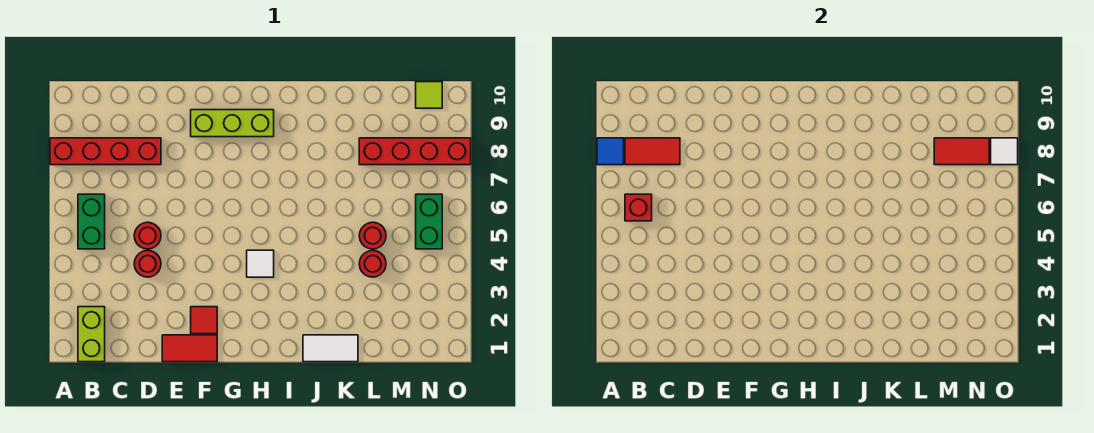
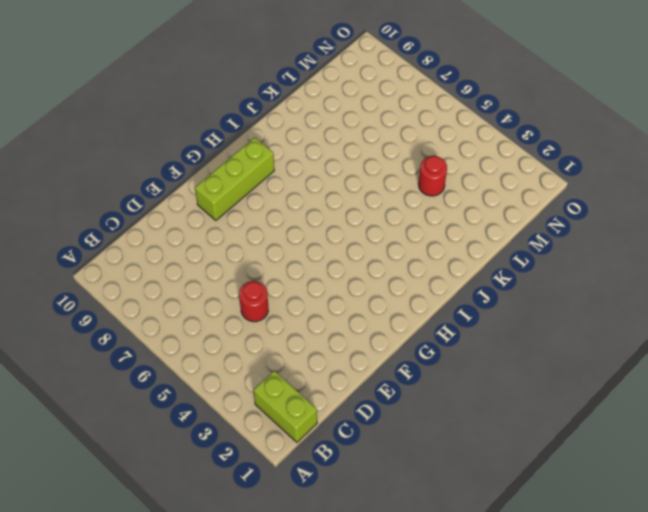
none -> red brick A8:D8 level 1
none -> green brick B5:B6 level 1
none -> red round brick D4 level 1

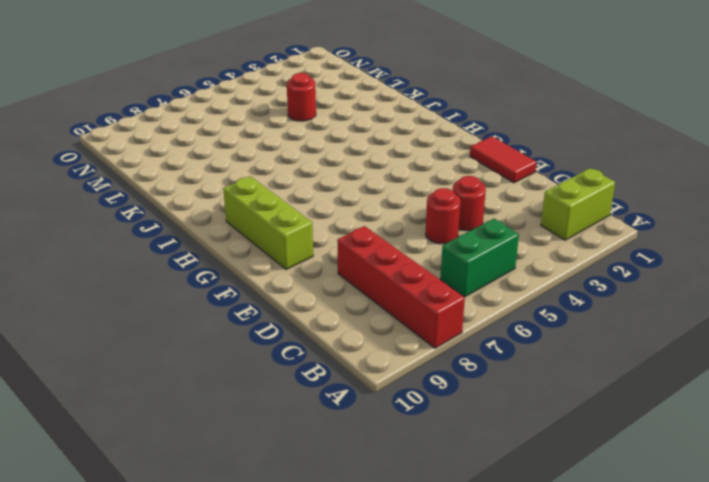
none -> red tile F2 level 1
none -> white tile H4 level 1
none -> white tile J1:K1 level 1

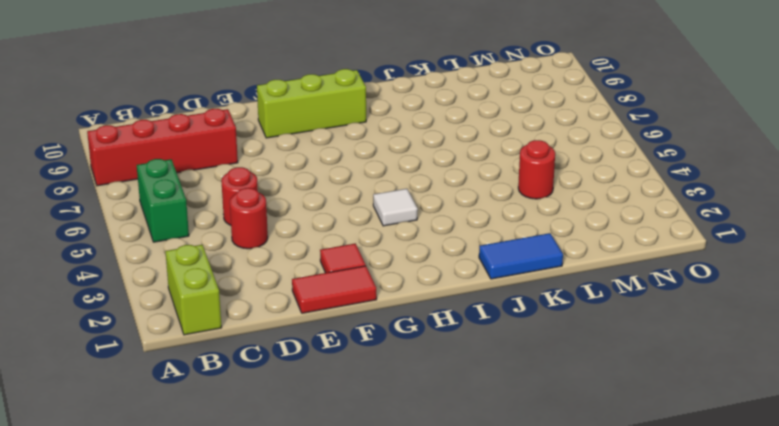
blue tile J1:K1 level 1 -> white tile J1:K1 level 1
none -> red round brick L5 level 1
none -> red brick L8:O8 level 1
none -> green brick N5:N6 level 1

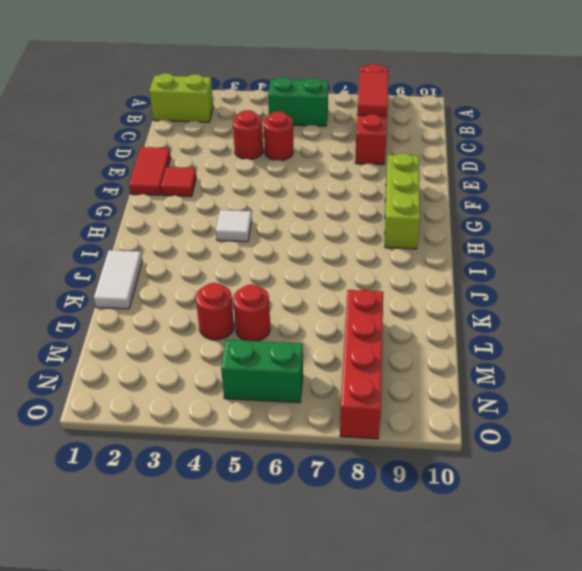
none -> lime tile N10 level 1
none -> blue tile A8 level 2
none -> red brick B6 level 2

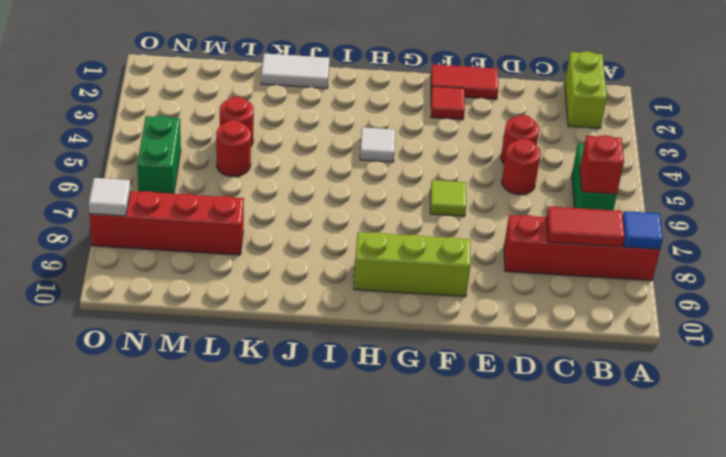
lime tile F6 level 1 -> lime tile N10 level 1
none -> red tile M8:N8 level 2

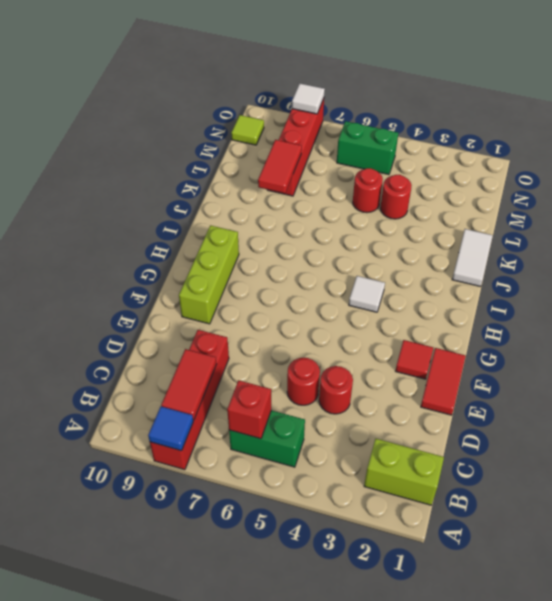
red tile K8:L8 level 2 -> red tile M8:N8 level 2

